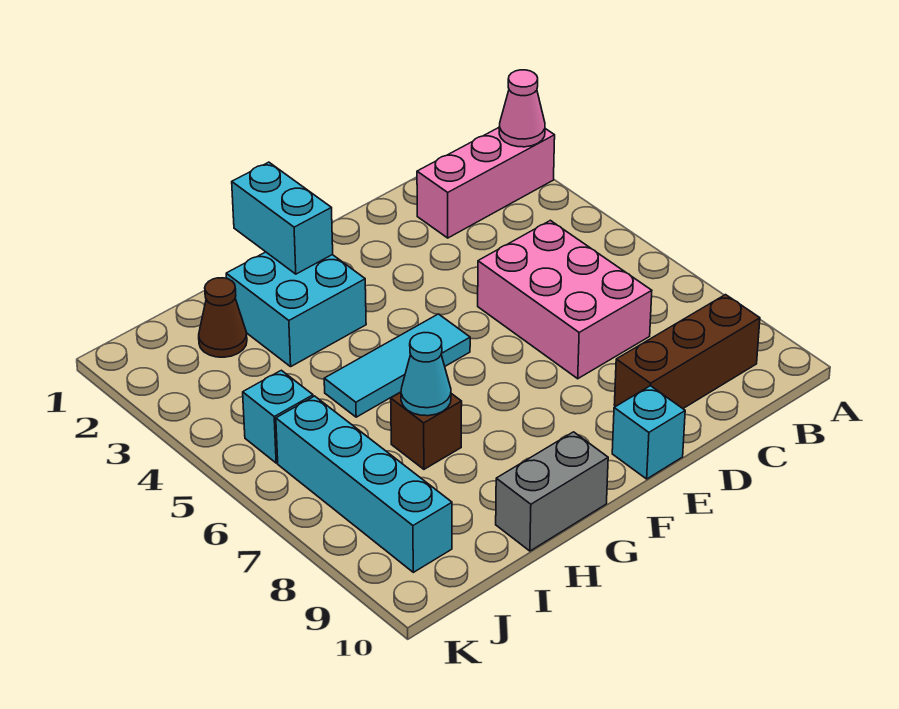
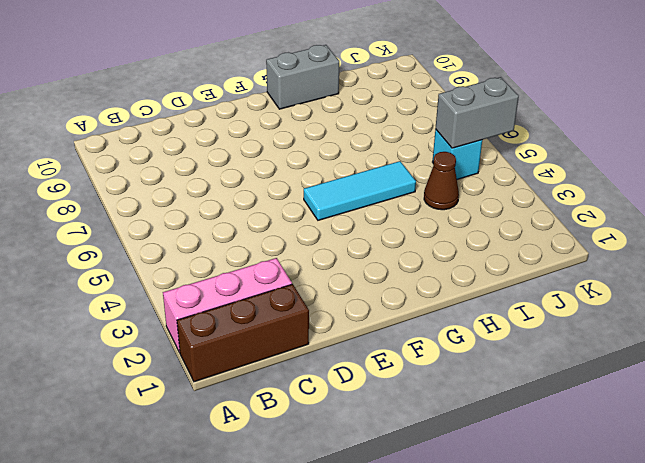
brown brick A1:C1 level 1 -> brown brick B9:D9 level 1
brown cone I4 level 1 -> brown cone I2 level 1
grey brick J5:K5 level 2 -> none
none -> pink brick C5:D7 level 1
none -> cyan brick E10 level 1
none -> cyan brick G2:H3 level 1

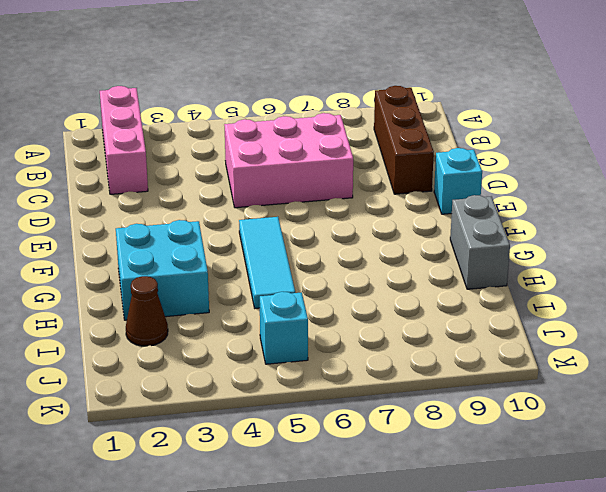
none -> brown brick H7 level 1
none -> cyan brick J6:J9 level 1
none -> pink cone A2 level 2

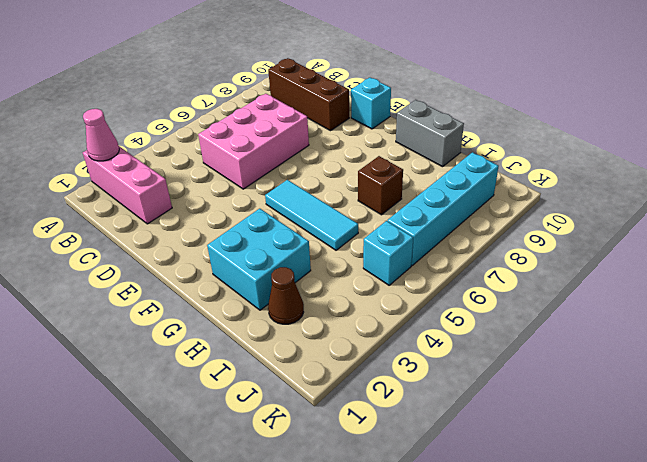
none -> cyan brick G1:G2 level 2
none -> cyan cone H7 level 2

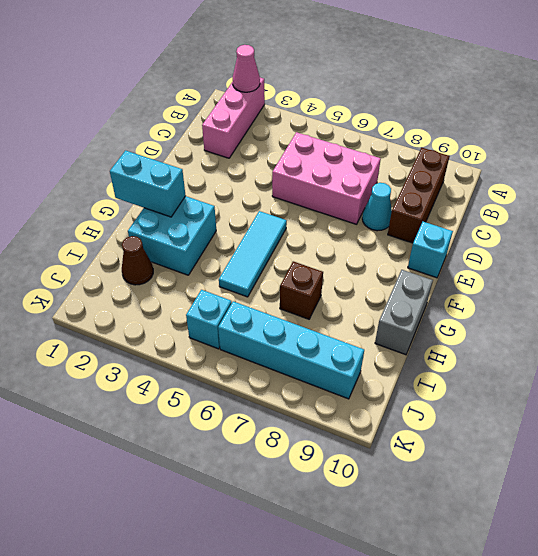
cyan cone D8 level 1 -> cyan cone H7 level 2

